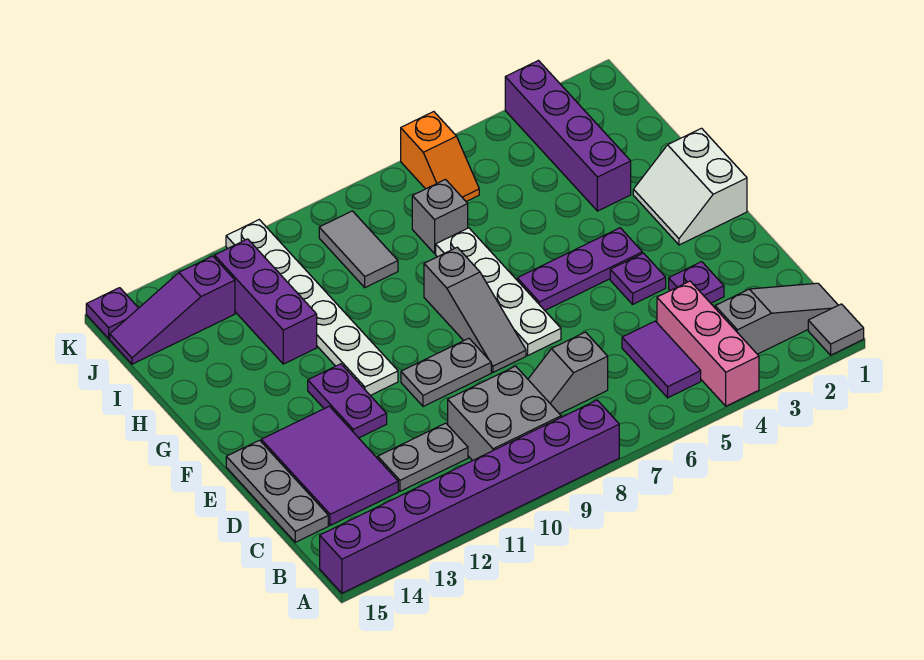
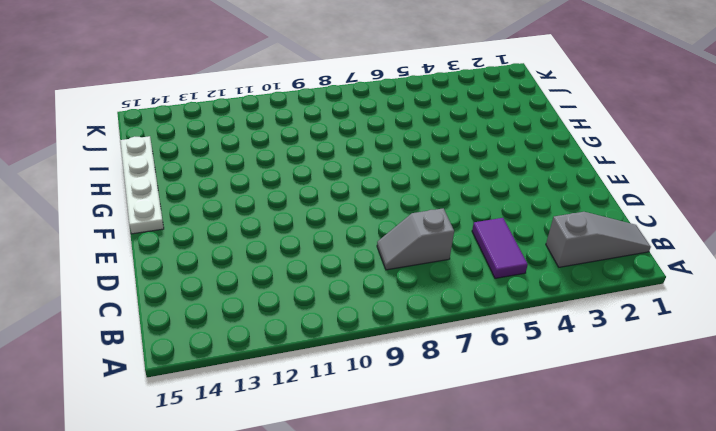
white plate F15:I15 level 1 -> white plate E7:H7 level 1
none -> grey tile A1 level 1
none -> pink brick A4:C4 level 1
none -> purple brick A8:A15 level 1

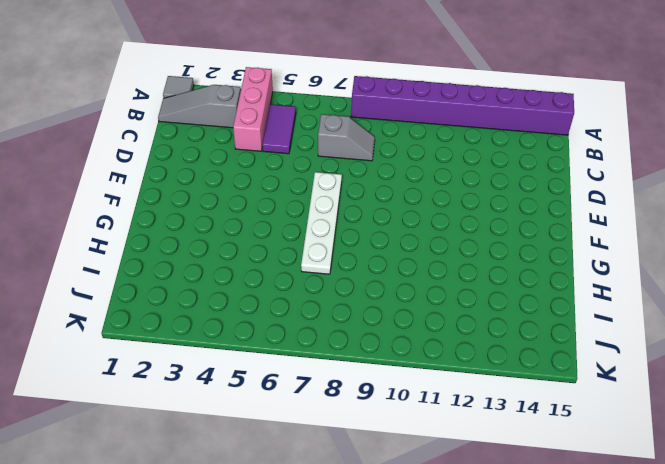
none -> grey brick B9:C10 level 1
none -> grey plate C11:C12 level 1
none -> purple tile C13:E14 level 1

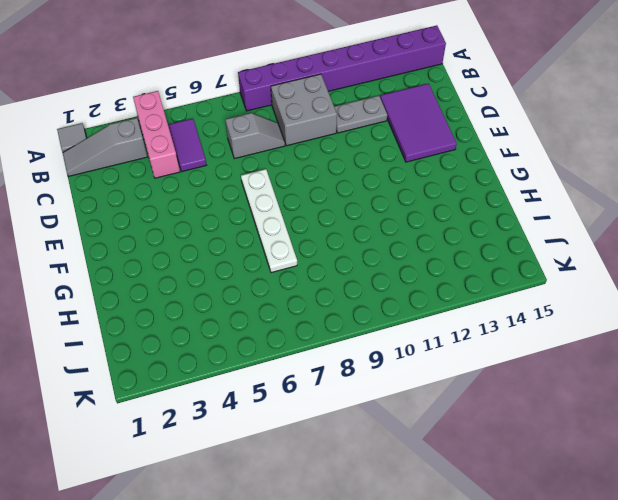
none -> grey plate C15:E15 level 1
none -> purple plate D3 level 1
none -> purple plate E4 level 1

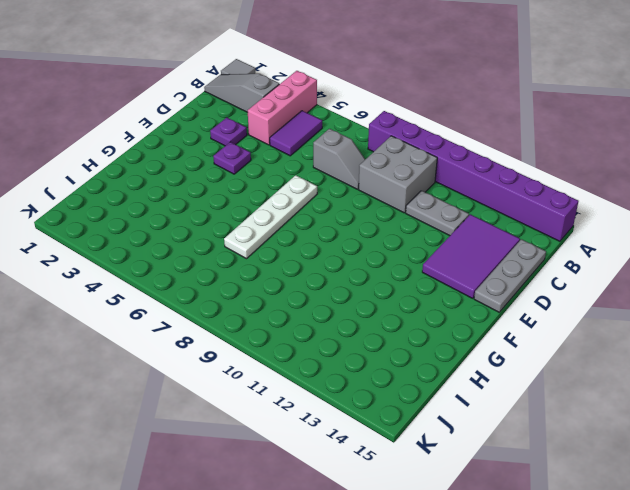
none -> grey slope E8:G8 level 1 top G
none -> grey plate E9:E10 level 1
none -> purple plate E12:F12 level 1

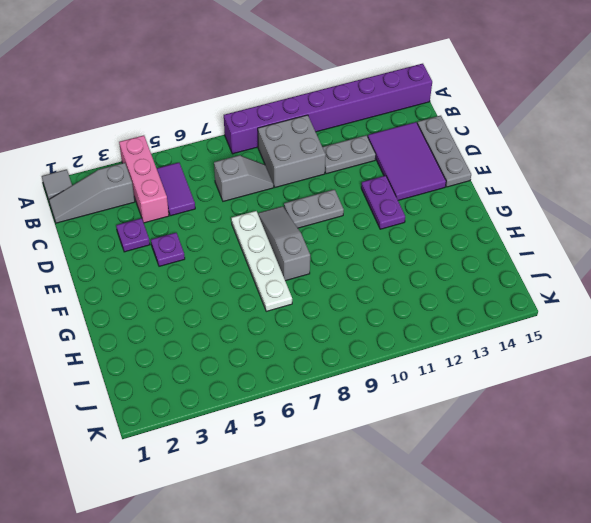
none -> white slope F1:G2 level 1 top 1
none -> purple plate F4:F6 level 1
none -> white plate F11:K11 level 1

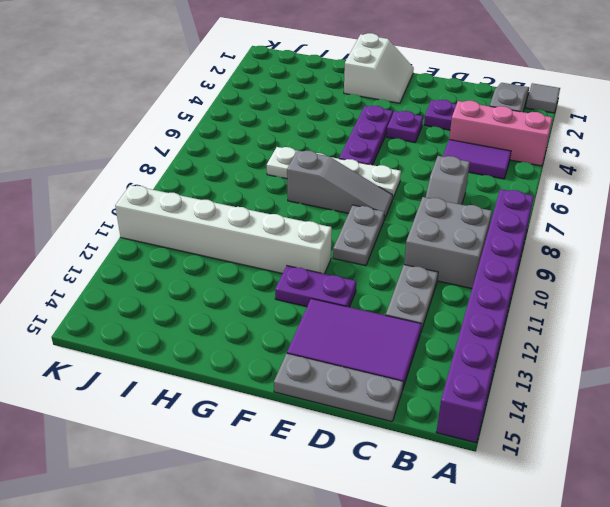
white slope F1:G2 level 1 top G -> white slope F1:G2 level 1 top 1
white brick F11:K11 level 1 -> white plate F11:K11 level 1
none -> purple brick H3:K3 level 1
none -> purple brick H12:J12 level 1
none -> grey brick I7 level 1

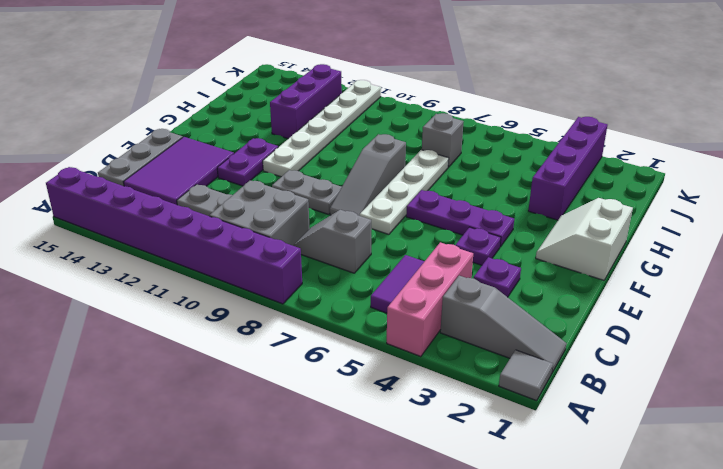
none -> grey tile I9:J9 level 1
none -> orange slope J6:K6 level 1 top K
none -> purple slope J13:J15 level 1 top 13

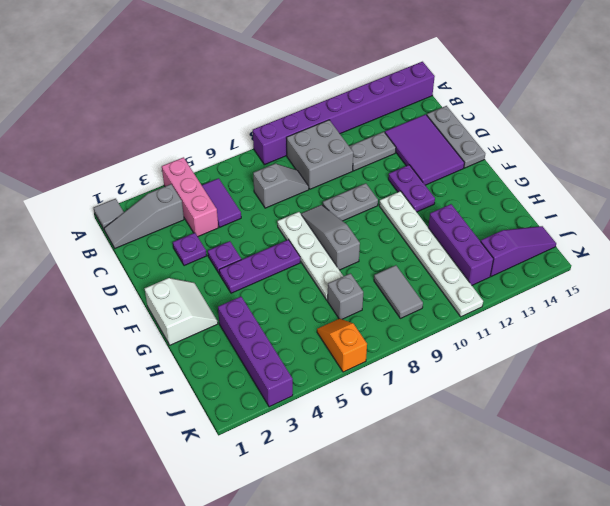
none -> purple plate K15 level 1

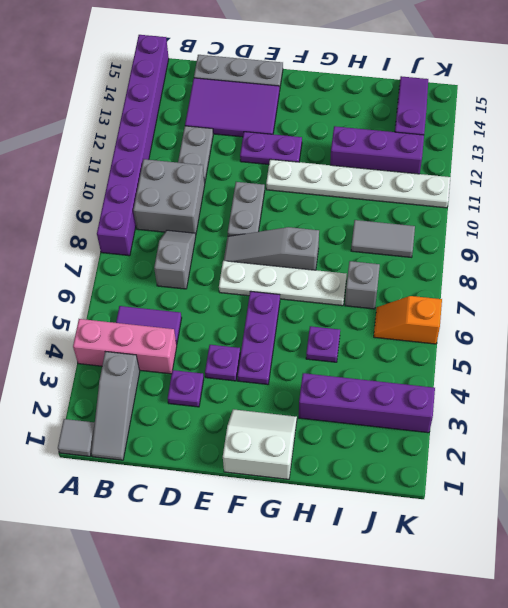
purple plate H5 level 1 -> purple plate K15 level 1

